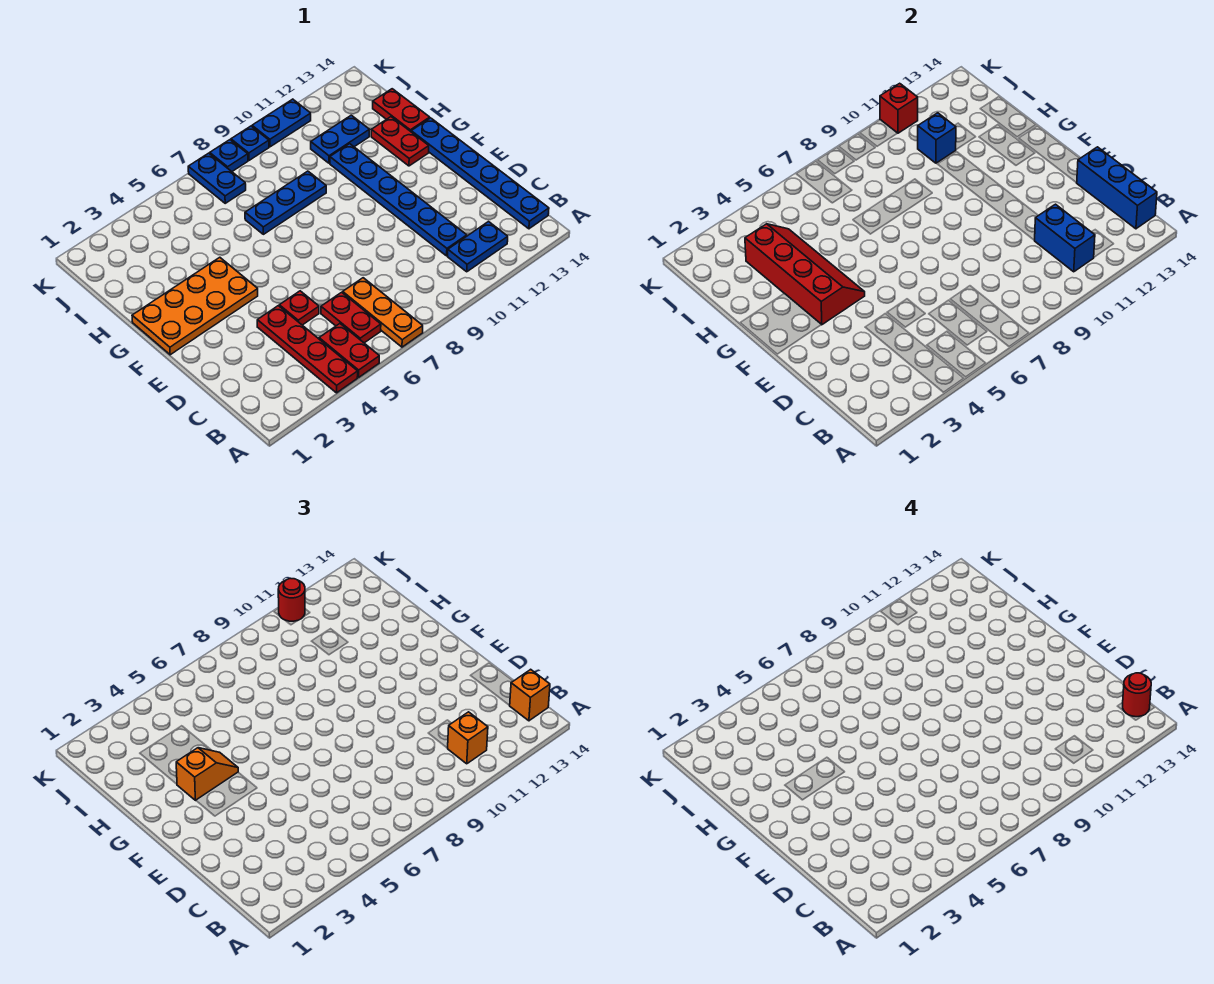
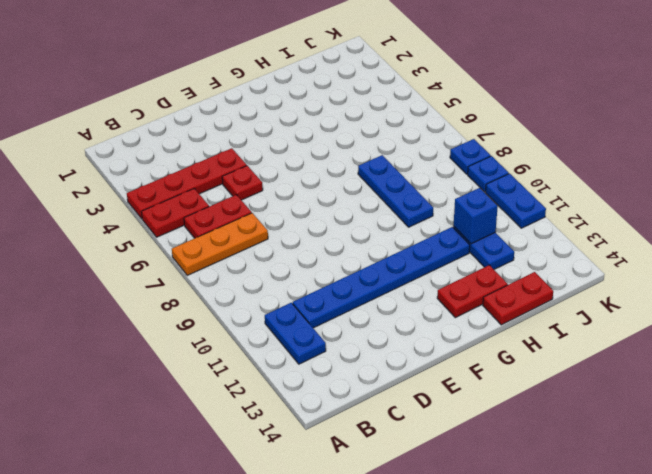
none -> blue plate B14:G14 level 1
none -> orange plate F1:G4 level 1
none -> blue plate J7:K7 level 1

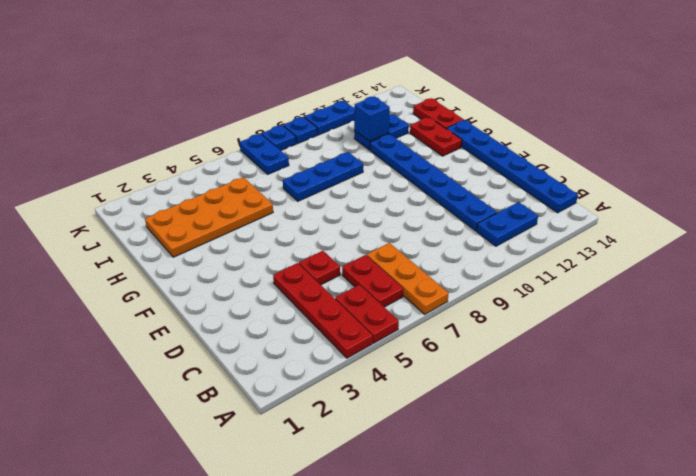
orange plate H2:I5 level 1 -> orange plate F1:G4 level 1
none -> blue brick B11:C11 level 2
none -> blue brick B14:D14 level 2
none -> red slope F3:I4 level 2 top 3

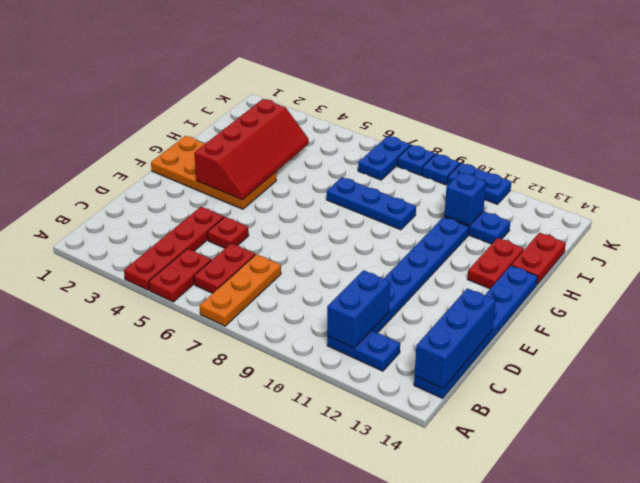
none -> red brick K11 level 2
none -> orange brick B11 level 3
none -> orange brick B14 level 3

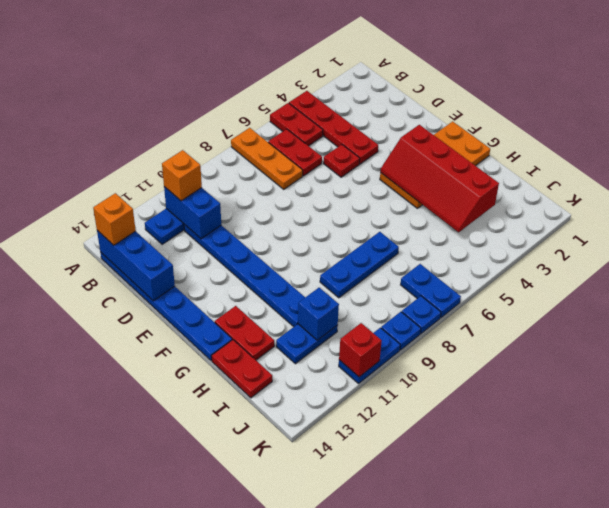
none -> orange slope G3:G4 level 3 top 3
none -> red round brick K11 level 3
none -> red round brick B14 level 4

